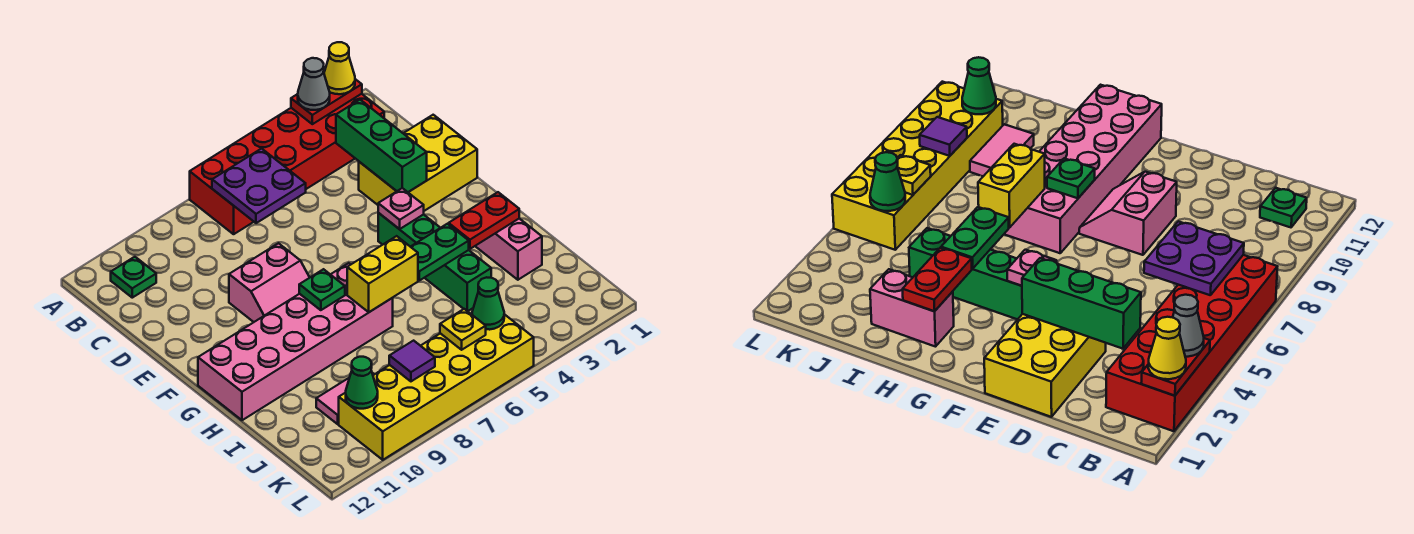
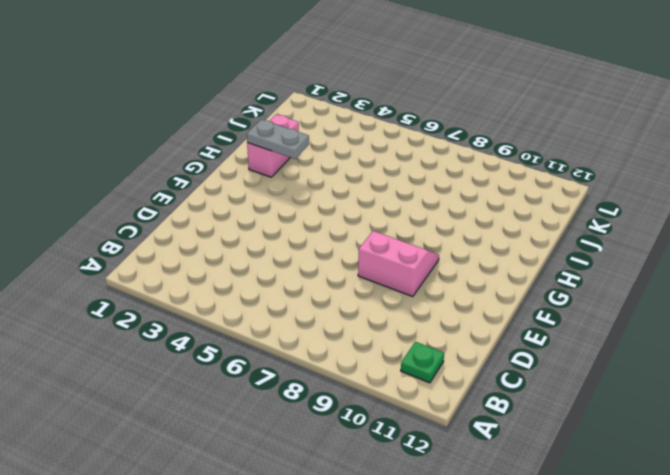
grey plate H2:H3 level 2 -> red plate H2:H3 level 2
none -> red brick A2:B7 level 1
none -> yellow brick D1:E3 level 1
none -> green brick F4:I4 level 1

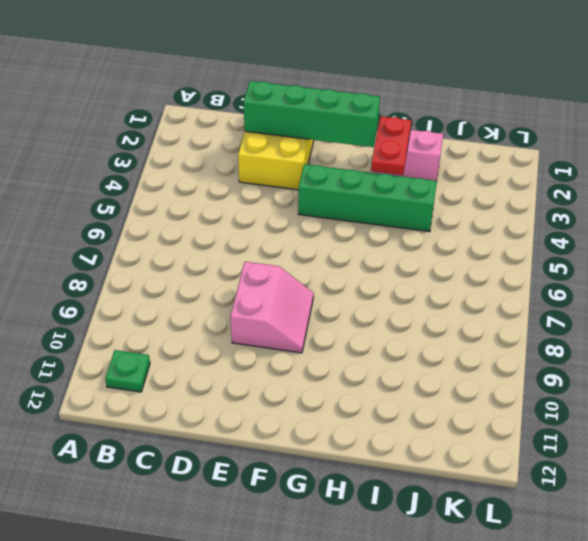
green brick D2:G2 level 2 -> none
none -> red brick A2:B7 level 1
none -> pink brick G7:H12 level 1
none -> pink tile J9:J10 level 1

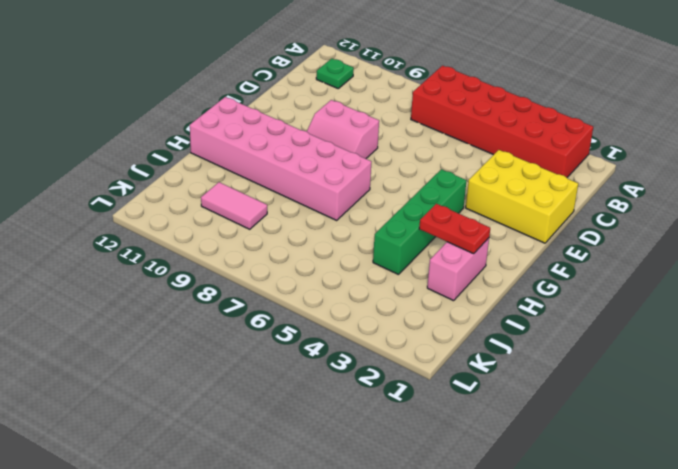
none -> yellow brick K5:L10 level 1
none -> red plate A2:A3 level 2
none -> purple plate B6:C7 level 2

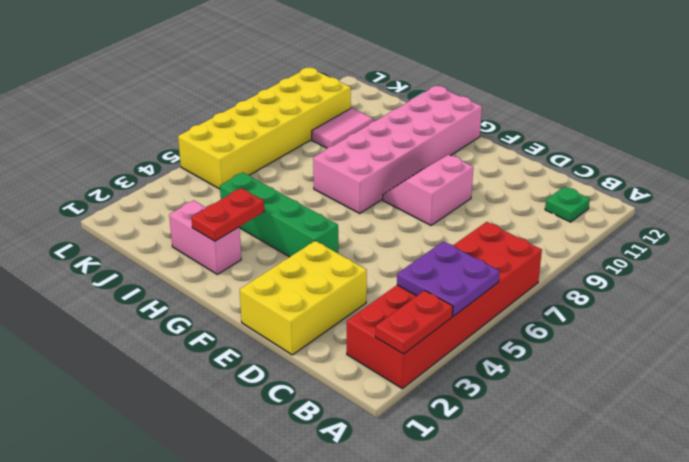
purple plate A4:B5 level 2 -> purple plate B6:C7 level 2
none -> green brick C3:E3 level 2
none -> pink plate F4 level 2
none -> green plate G8 level 2

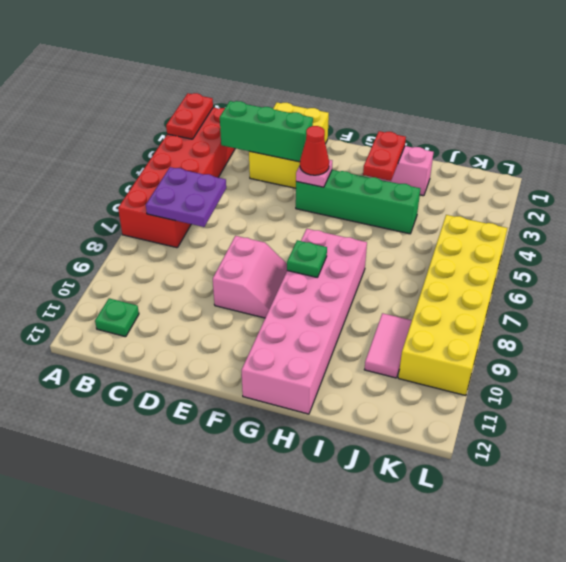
red cone F4 level 3 -> none
none -> green plate H4:H5 level 2
none -> yellow brick H6:H7 level 2
none -> green cone K5 level 2

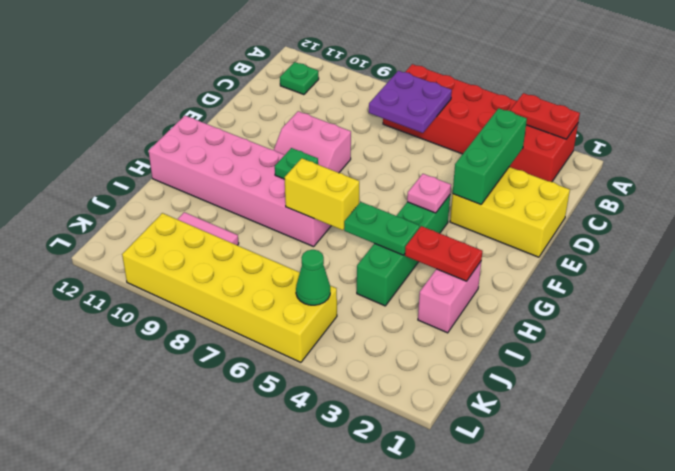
none -> yellow plate K6 level 2
none -> purple tile K8 level 2
none -> green cone K10 level 2

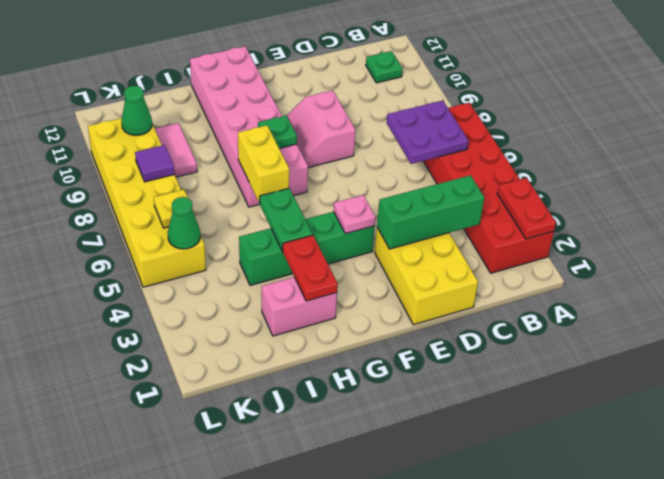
none -> yellow cone A2 level 3
none -> grey cone A3 level 3

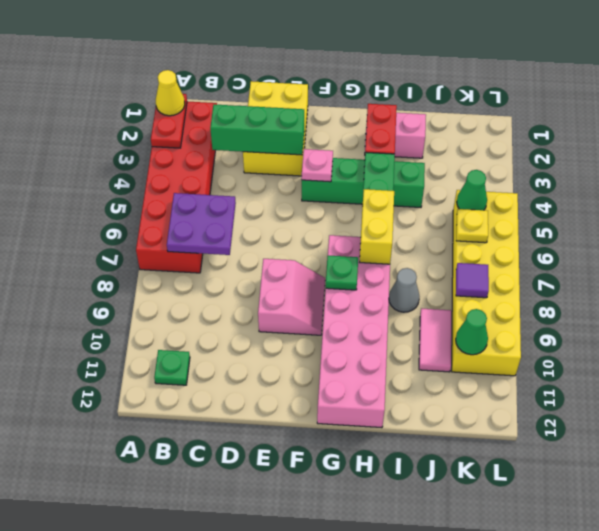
grey cone I8 level 1 -> grey cone A3 level 3

